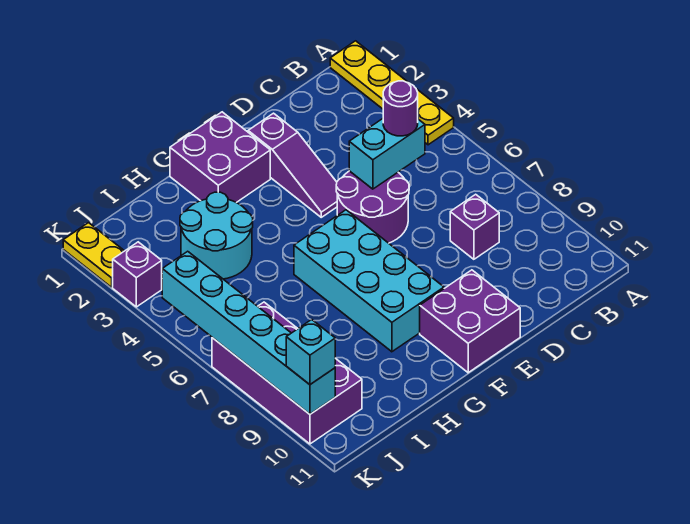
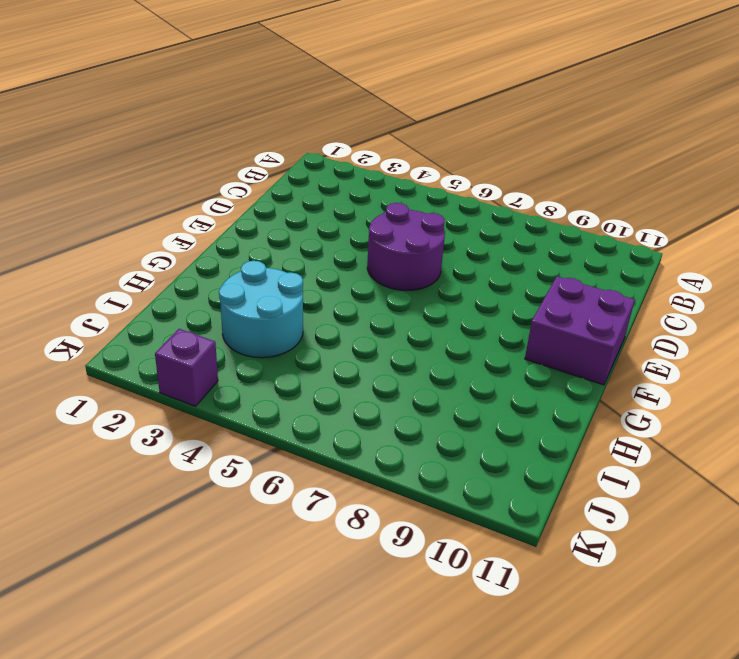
none -> yellow plate A1:A4 level 1
none -> purple brick C8 level 1
none -> purple slope E2:E4 level 1 top 2

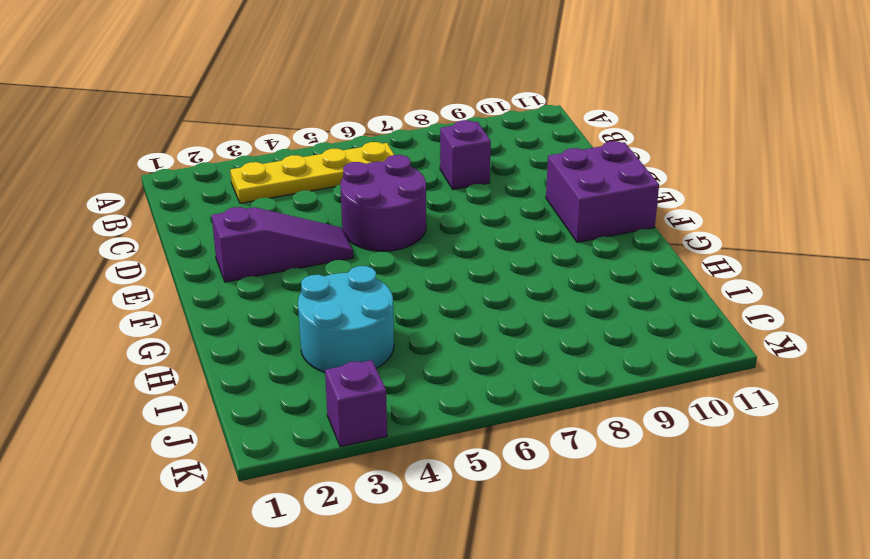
yellow plate B3:B6 level 1 -> yellow plate A1:A4 level 1
none -> purple brick F1:G2 level 1
none -> cyan brick F6:G9 level 1
none -> purple brick J7:K10 level 1

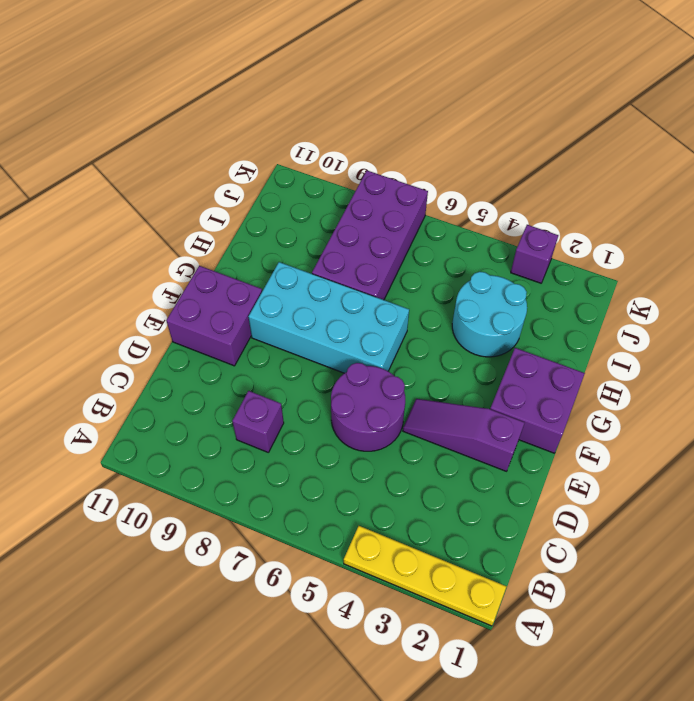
purple brick H7:K8 level 1 -> purple brick J7:K10 level 1
none -> yellow plate K1:K2 level 1
none -> cyan brick C5:D5 level 2
none -> cyan brick K5:K10 level 2

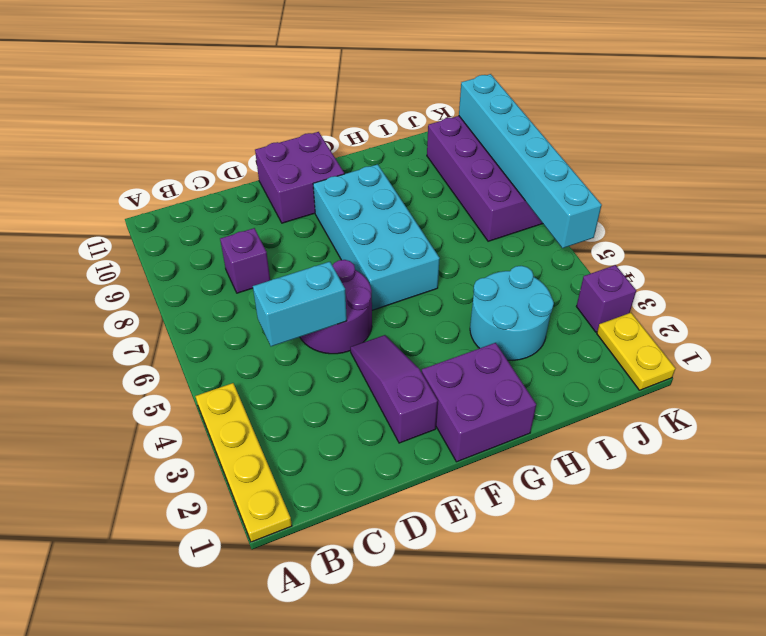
none -> purple round brick C5 level 3
none -> cyan brick K10 level 3

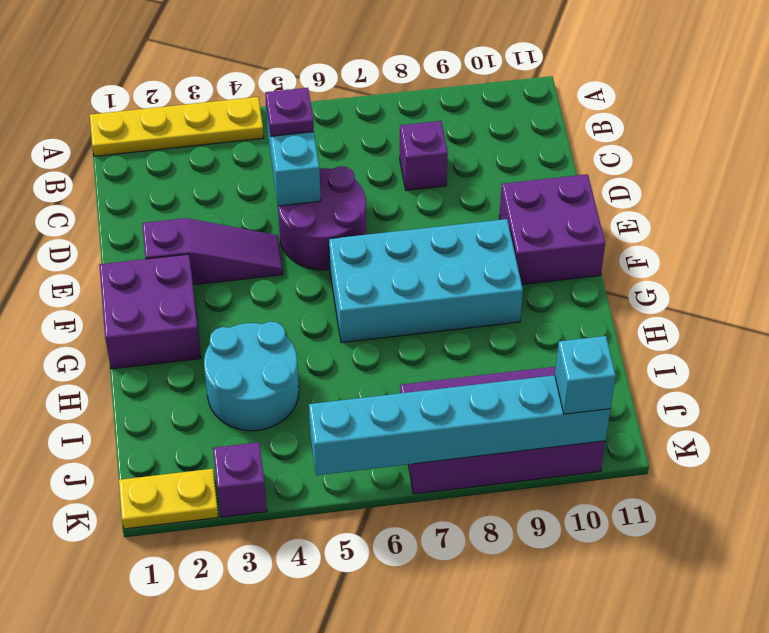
purple plate C5 level 3 -> purple round brick C5 level 3

